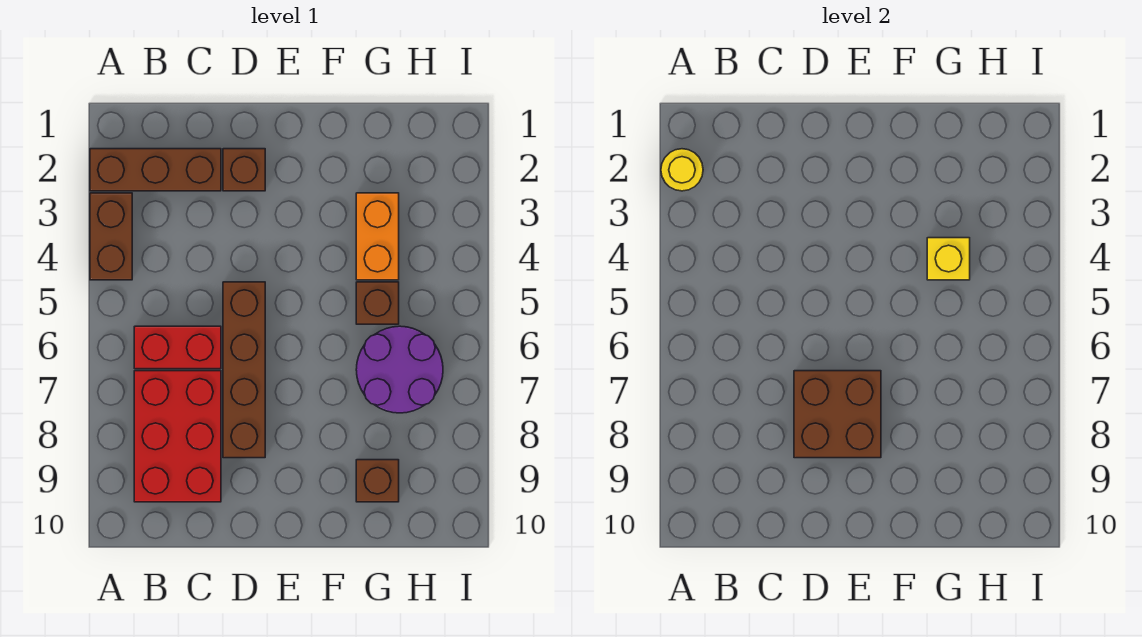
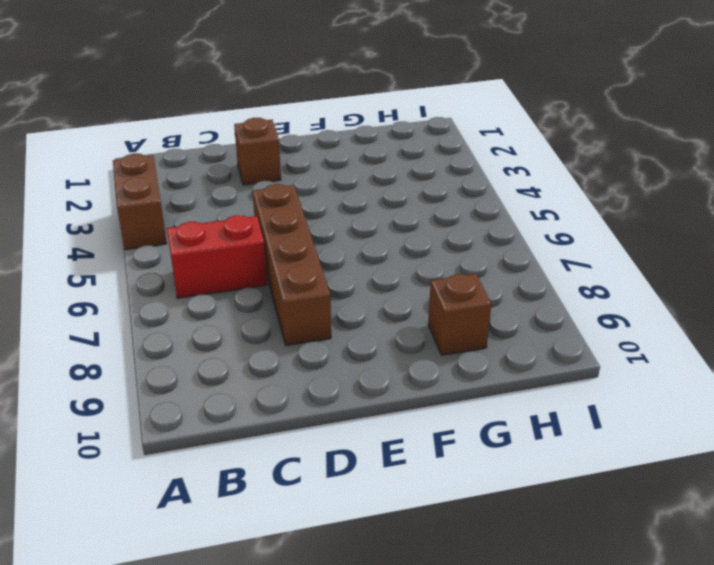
none -> brown brick A2:C2 level 1
none -> red brick B7:C9 level 1
none -> orange brick G3:G4 level 1

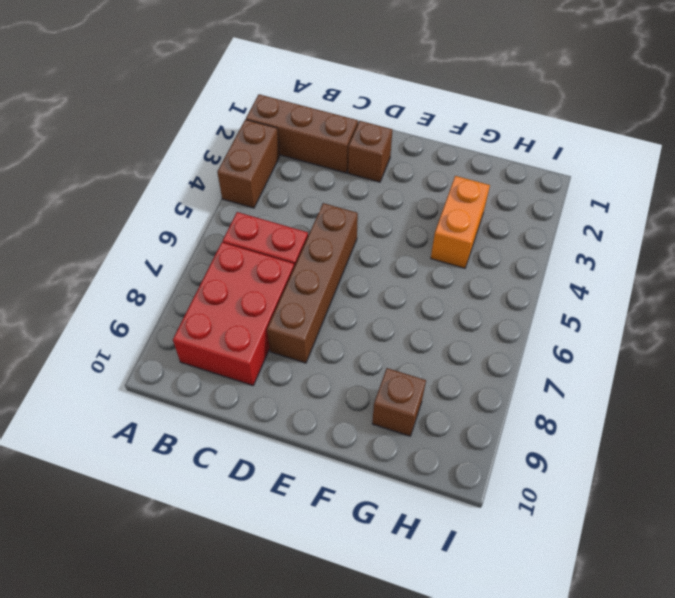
none -> brown brick G5 level 1
none -> purple round brick G6:H7 level 1
none -> yellow round brick A2 level 2

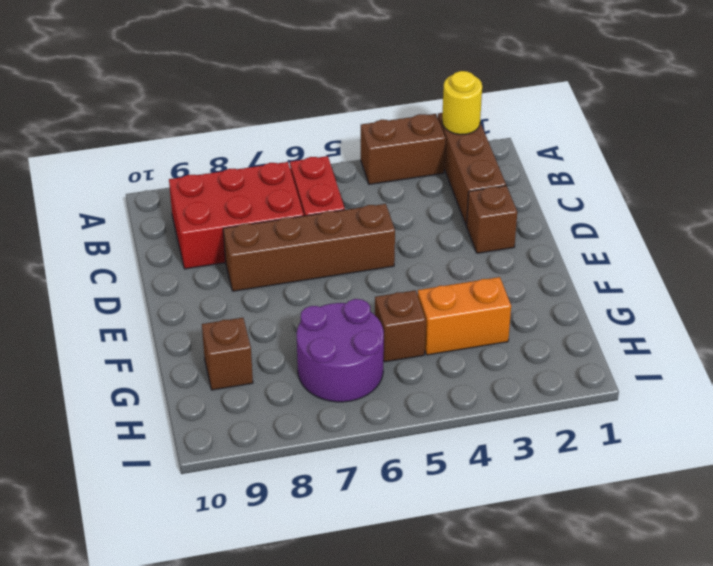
none -> brown brick D7:E8 level 2
none -> yellow brick G4 level 2

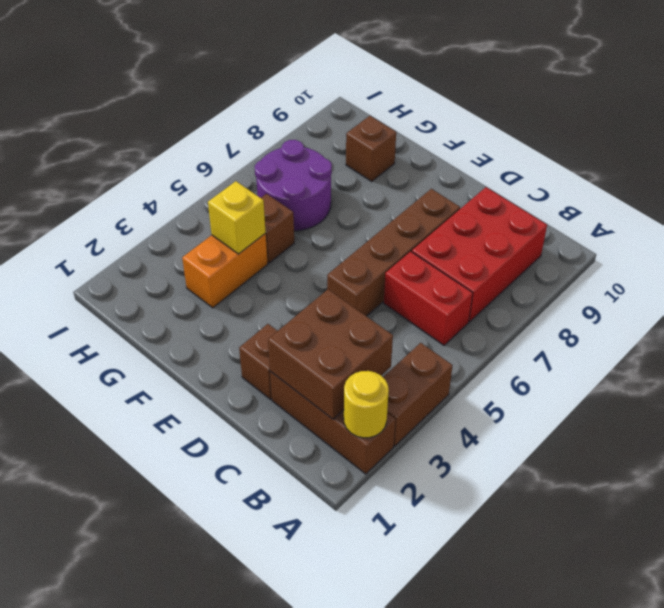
brown brick B2:C3 level 2 -> brown brick D7:E8 level 2

